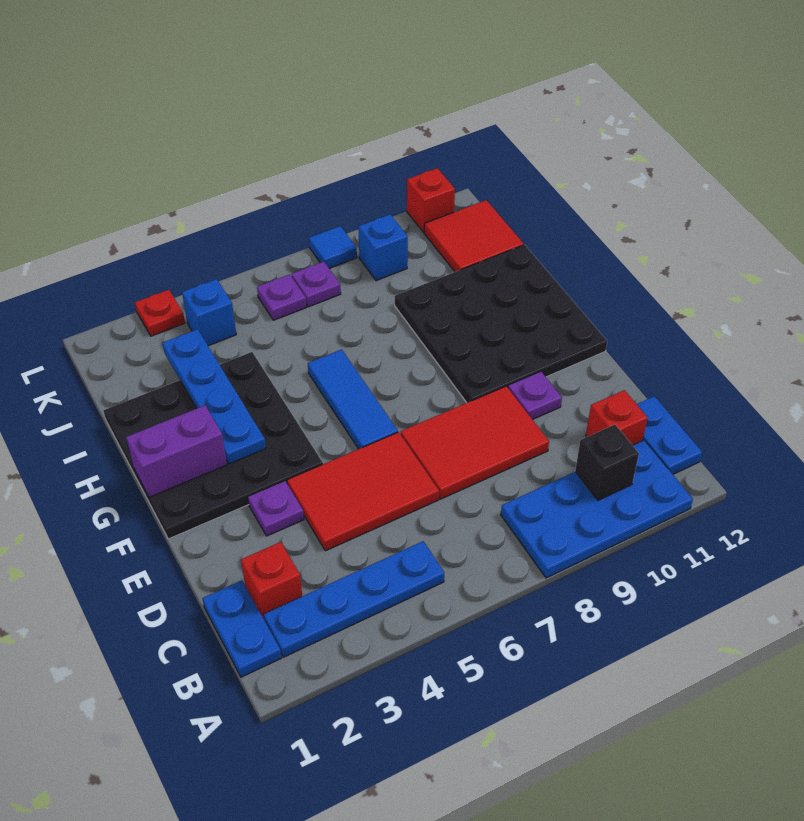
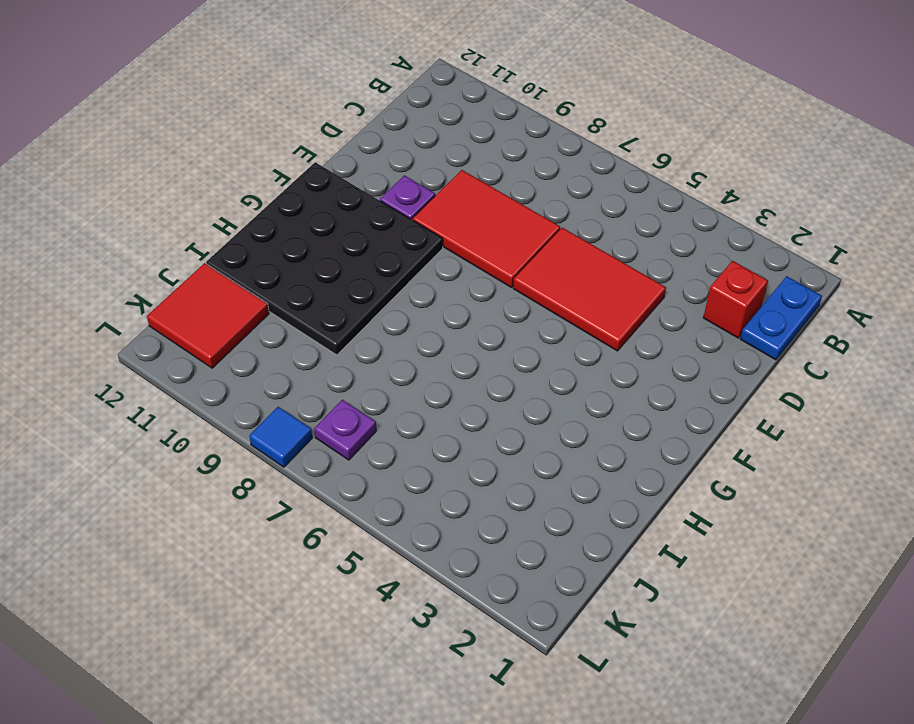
none -> blue plate A8:B11 level 1
none -> blue plate B2:B5 level 1
none -> blue plate B12:C12 level 1

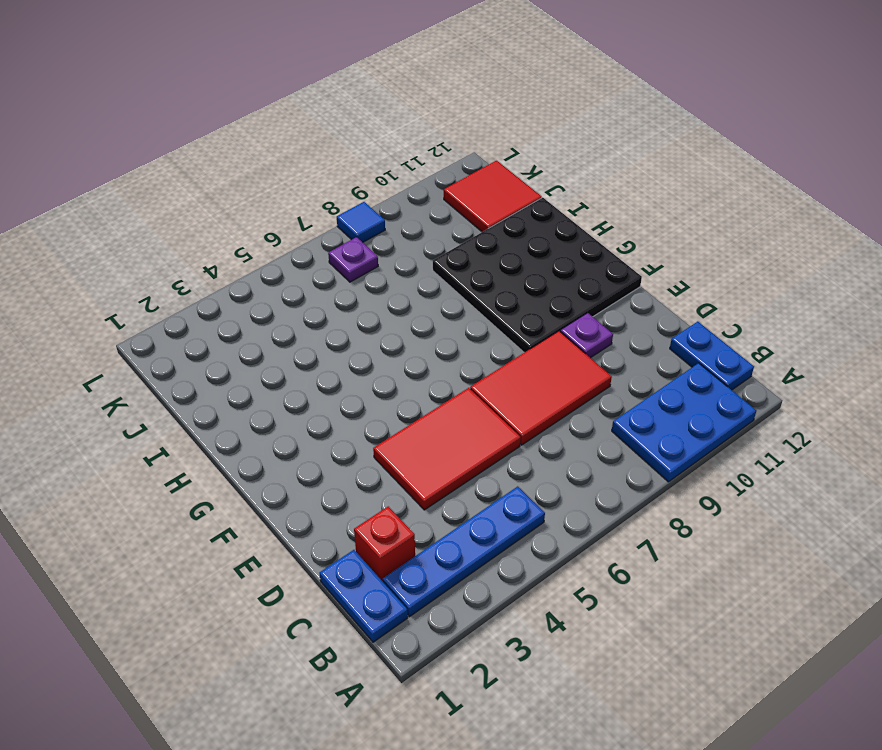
blue plate A9:B11 level 1 -> blue plate A8:B11 level 1
none -> red brick C11 level 1
none -> purple plate E3 level 1
none -> black plate F1:I4 level 1

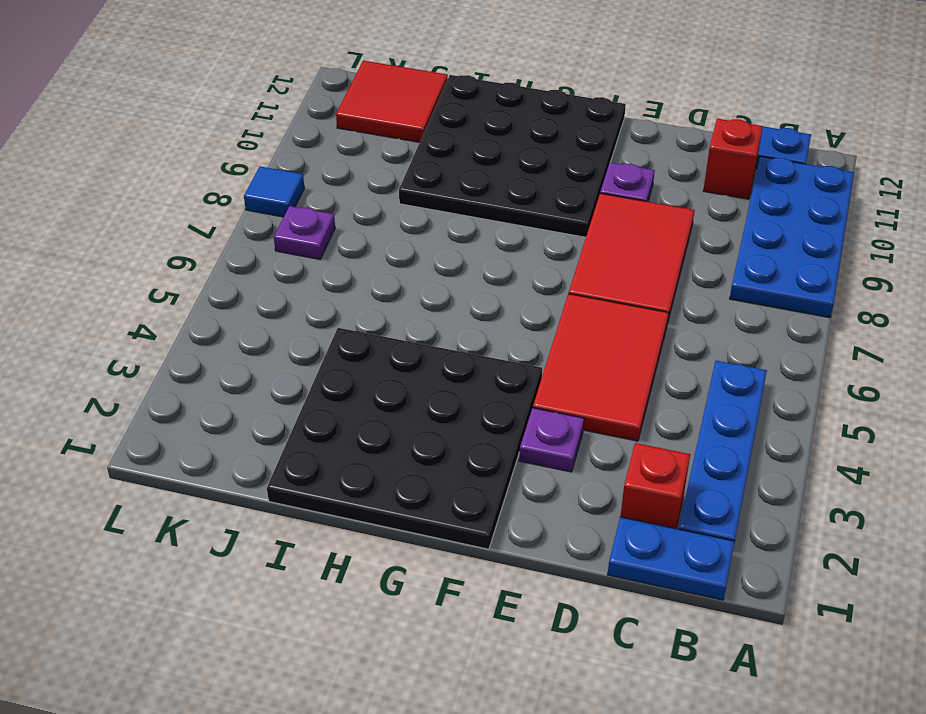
none -> blue tile F6:H6 level 1
none -> blue brick K4 level 1
none -> purple plate K6 level 1

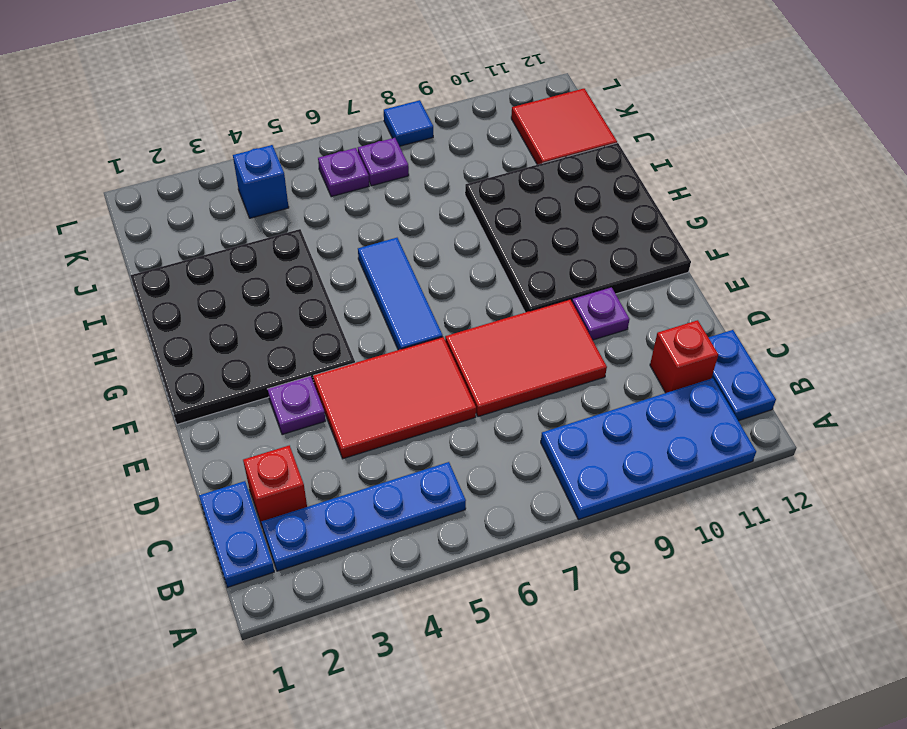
none -> blue brick K9 level 1
none -> red plate L3 level 1
none -> red brick L11 level 1

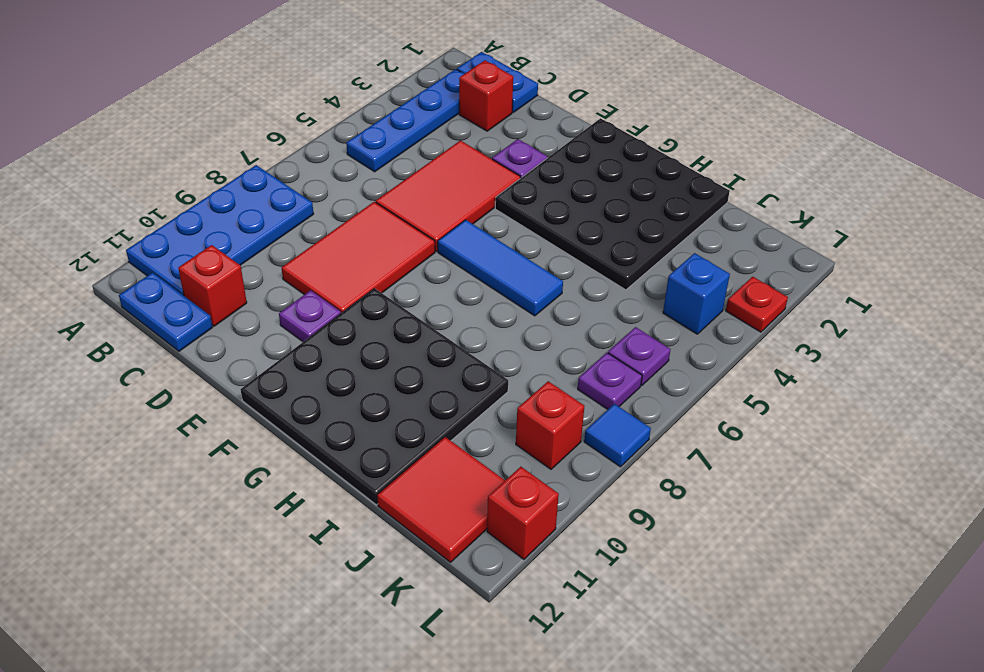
red brick K9 level 1 -> blue brick K9 level 1
none -> black brick B10 level 2
none -> purple brick G1:G2 level 2
none -> blue plate G3:J3 level 2

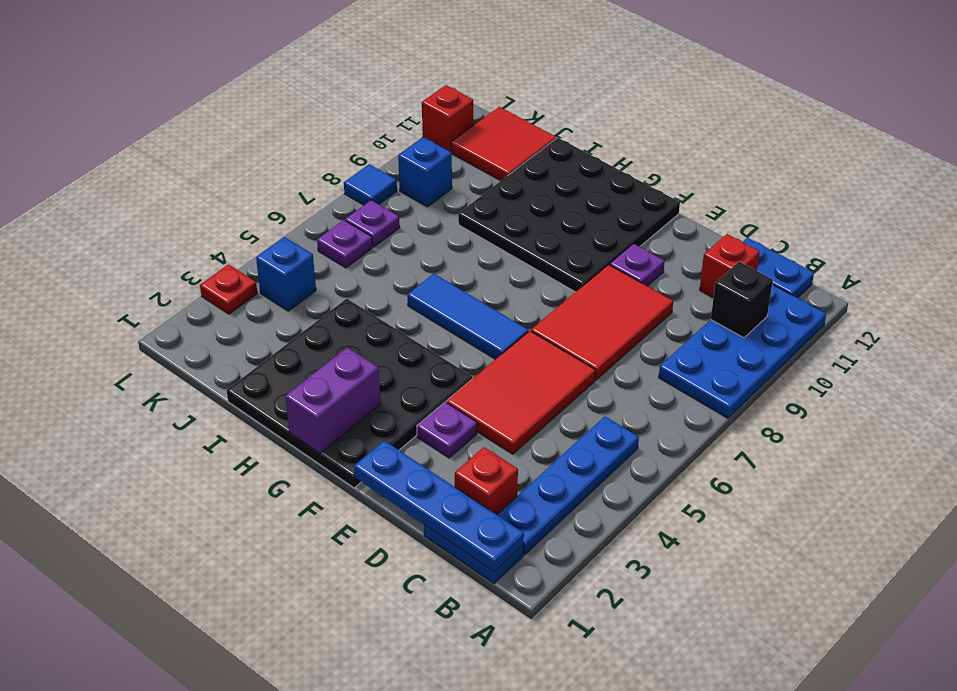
blue plate B1:E1 level 2 -> blue plate G3:J3 level 2

